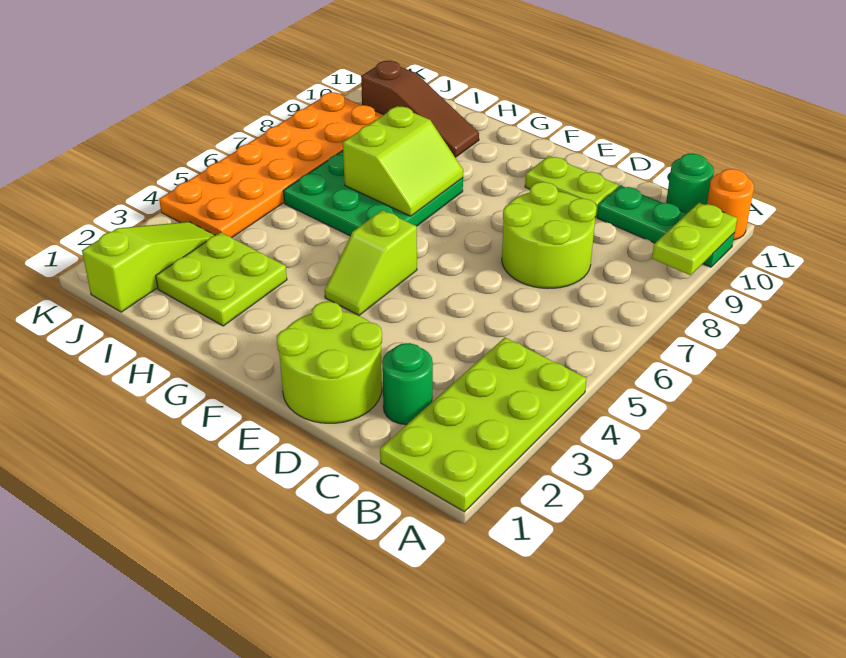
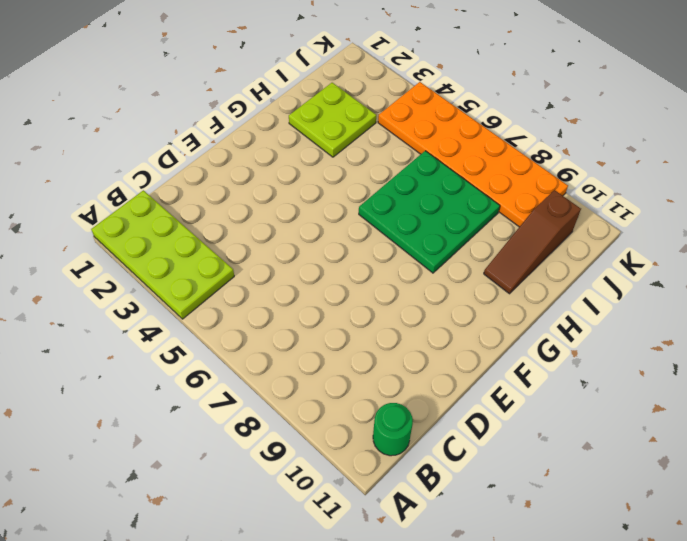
none -> green plate A10:C10 level 1
none -> orange round brick A11 level 1
none -> green round brick C2 level 1

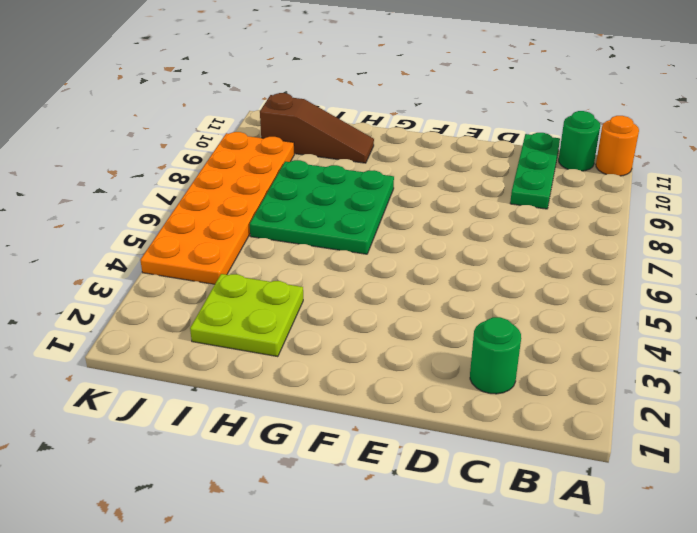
green plate C9:C11 level 1 -> green plate A10:C10 level 1
none -> lime plate A1:B4 level 1
none -> lime round brick C7:D8 level 1
none -> lime round brick D1:E2 level 1

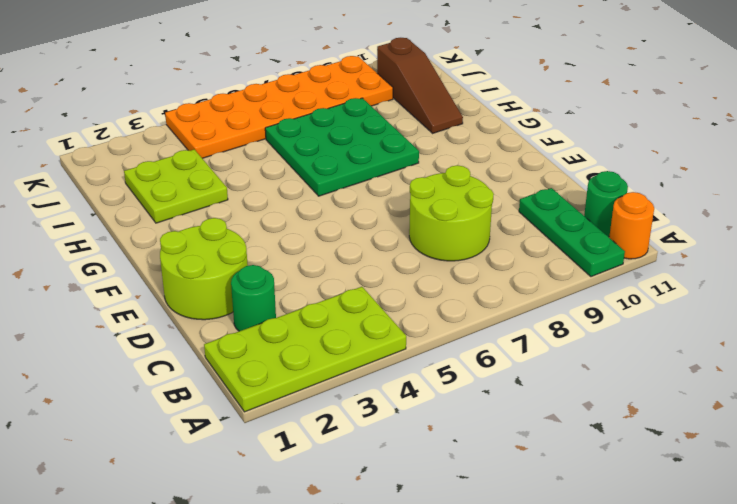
none -> lime plate D10:E10 level 1
none -> lime slope F4:F5 level 1 top 5
none -> lime slope J1:J3 level 1 top 1

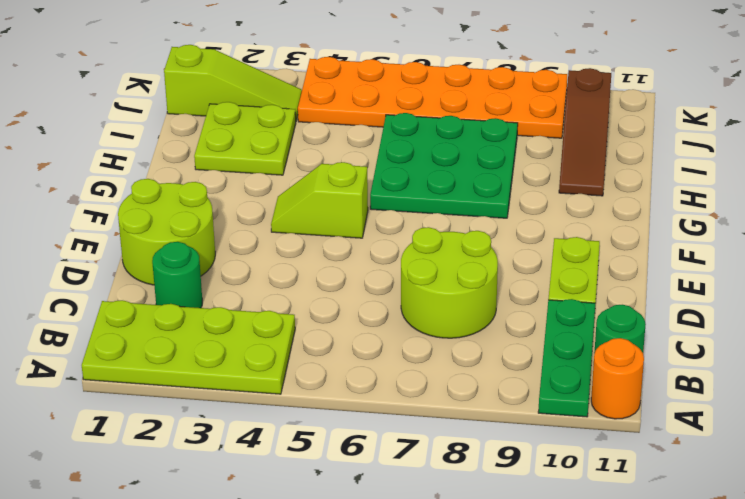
none -> lime plate A9:A10 level 2
none -> lime slope G7:H8 level 2 top H

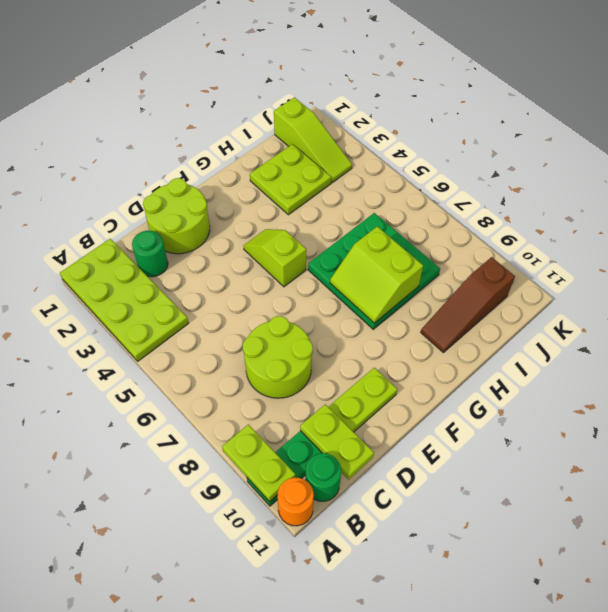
lime plate C10:C11 level 2 -> none
none -> orange plate J4:K9 level 1

